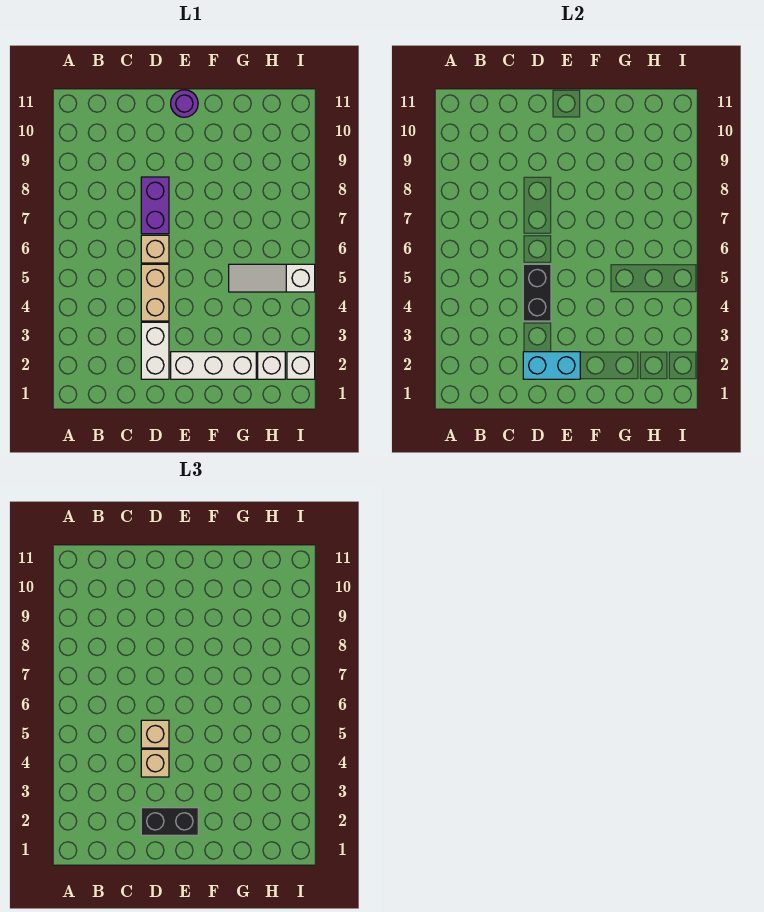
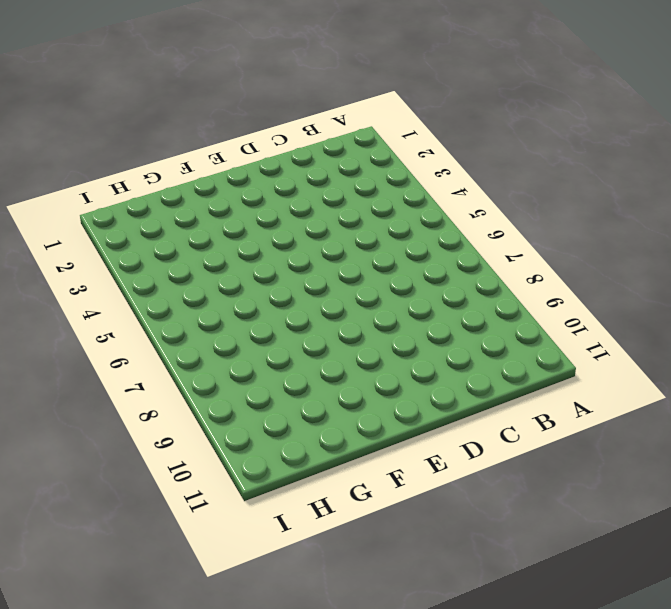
none -> white brick D2:D3 level 1
none -> tan brick D4:D5 level 1
none -> tan brick D6 level 1

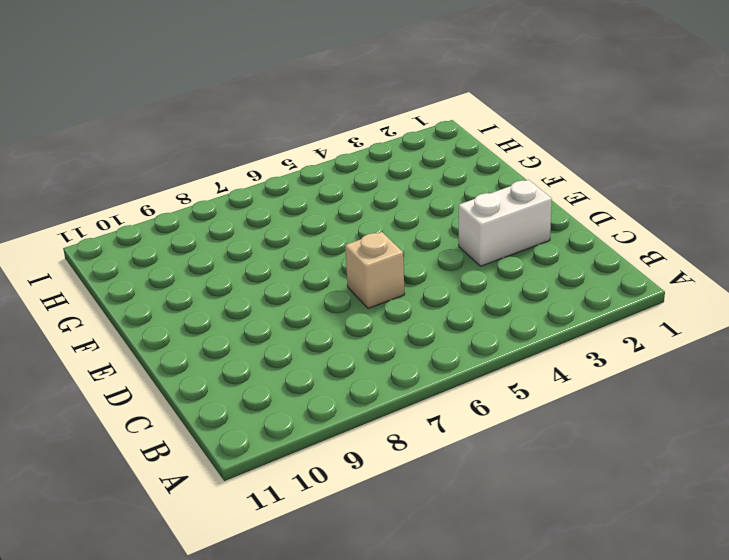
none -> tan brick D4:D5 level 1
none -> purple brick D7:D8 level 1
none -> white brick E2:G2 level 1

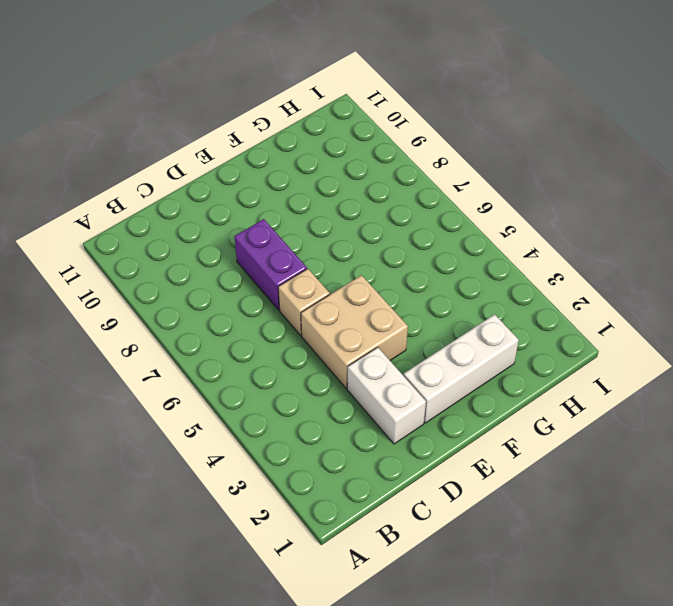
tan brick D4:E5 level 1 -> tan brick D4:D5 level 1
none -> purple round brick E11 level 1
none -> white slope G5:I5 level 1 top I
none -> white brick H2 level 1

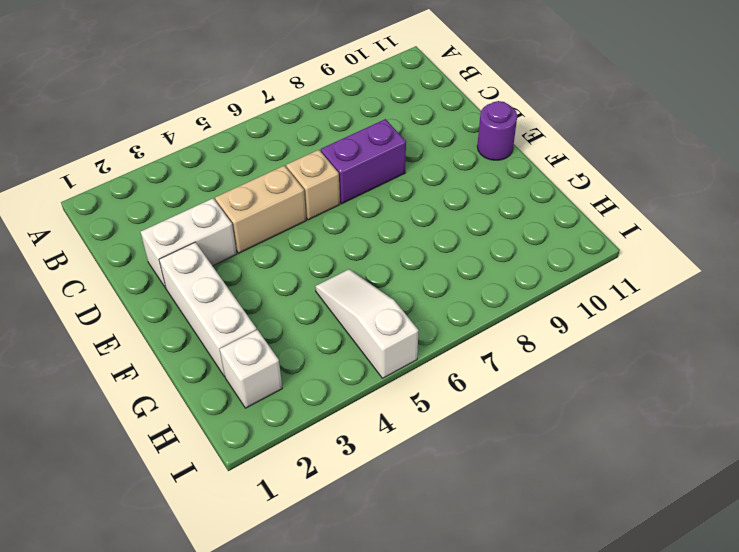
none -> white brick I2 level 1
none -> cyan brick D2:E2 level 2
none -> black brick D4:D5 level 2

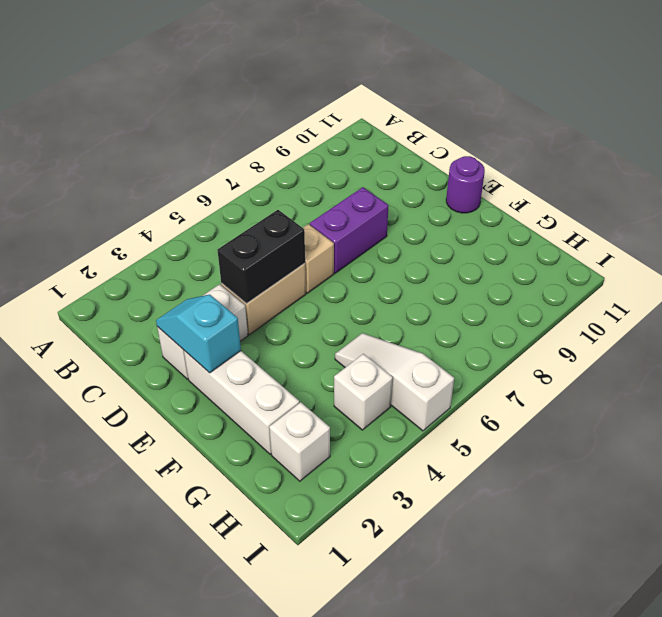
cyan slope D2:E2 level 2 top E -> cyan brick D2:E2 level 2
white brick H4 level 1 -> white brick I2 level 1
none -> black brick D2:E2 level 3
none -> tan brick D4 level 3
none -> tan brick D5 level 3

